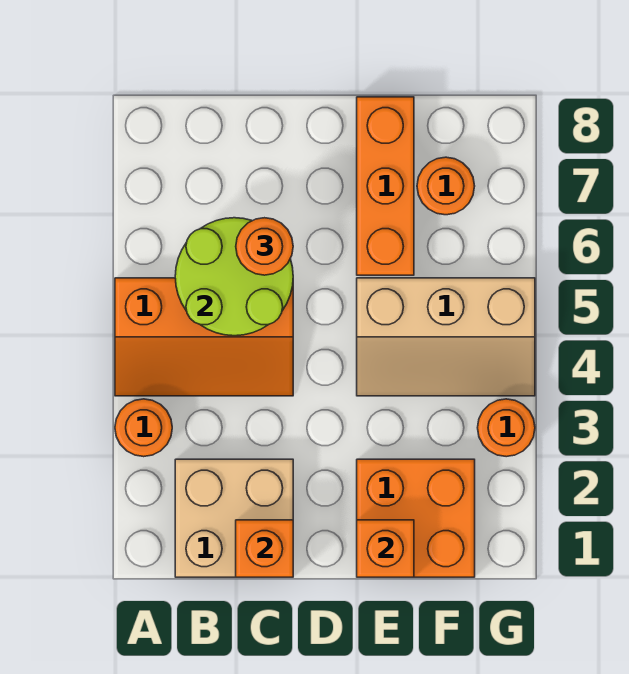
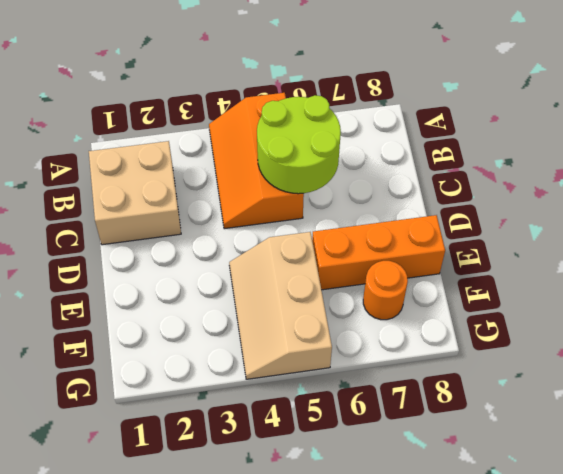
none -> orange round brick A3 level 1
none -> orange brick E1:F2 level 1
none -> orange round brick G3 level 1

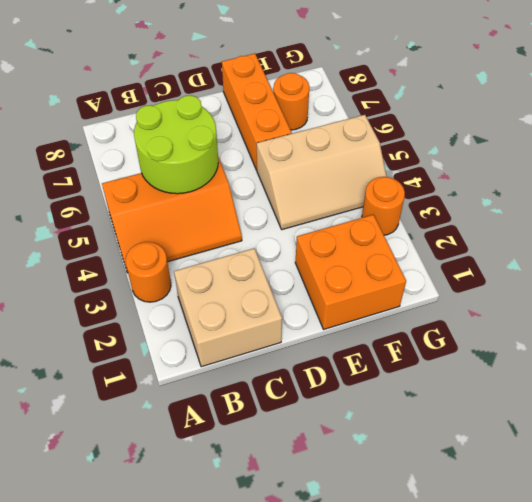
none -> orange brick C1 level 2
none -> orange brick E1 level 2
none -> orange round brick C6 level 3

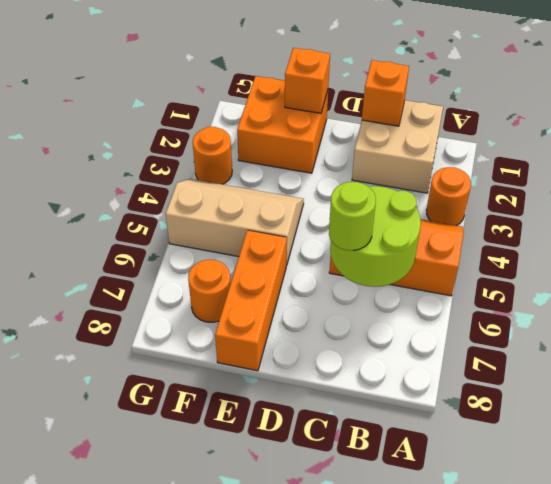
lime round brick C6 level 3 -> orange round brick C6 level 3

